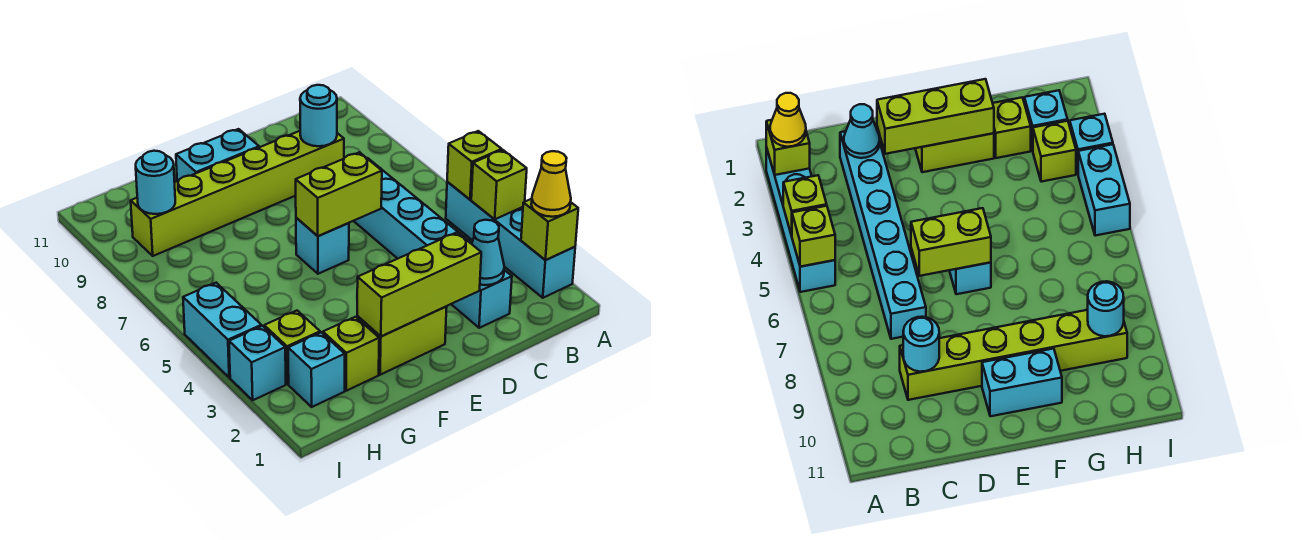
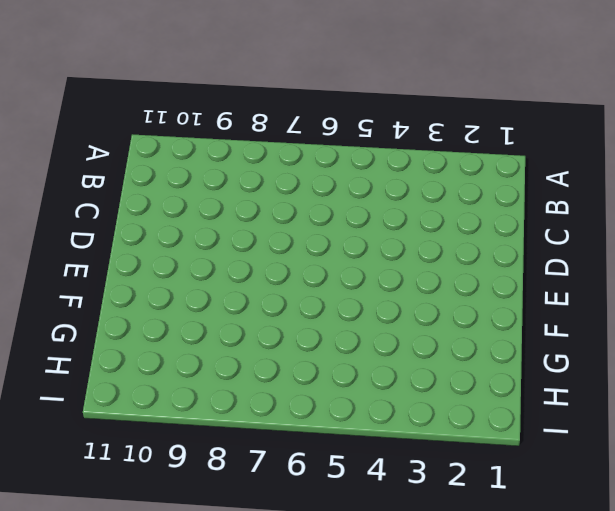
none -> cyan brick A2:A5 level 1
none -> cyan brick C2:C7 level 1
none -> lime brick C9:H9 level 1

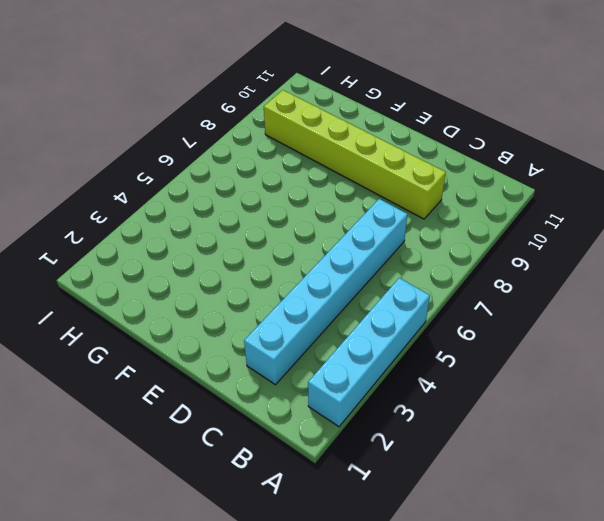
none -> lime brick E2:F2 level 1
none -> cyan brick E6 level 1
none -> cyan brick E10:F10 level 1

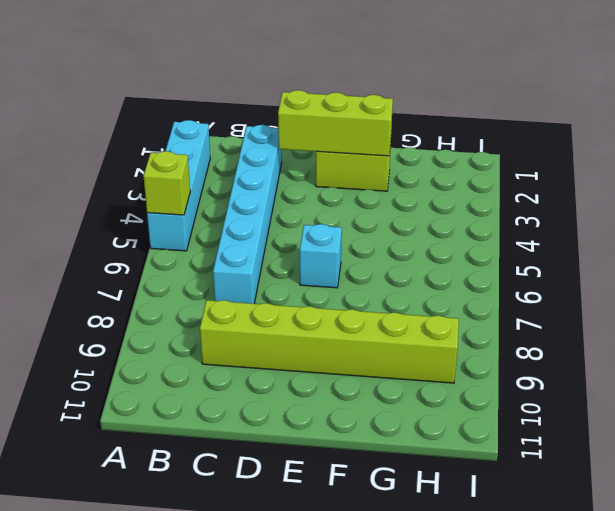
none -> cyan brick E10:F10 level 1
none -> lime brick G2 level 1
none -> cyan brick H2 level 1

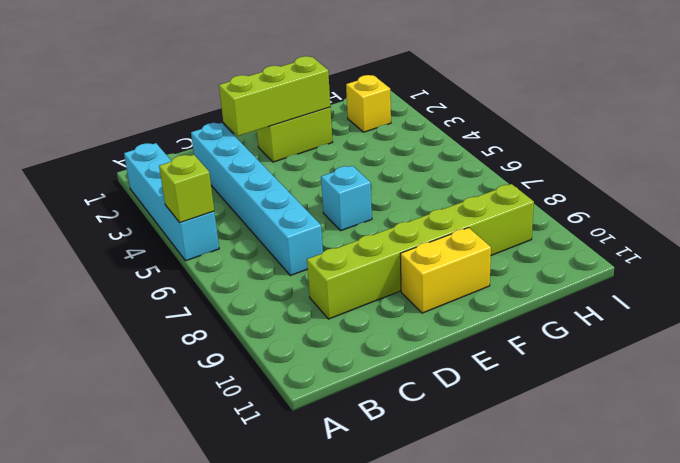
yellow brick E10:F10 level 1 -> cyan brick E10:F10 level 1
yellow brick H2 level 1 -> cyan brick H2 level 1
none -> lime brick G2 level 1
none -> lime brick H3 level 1
none -> cyan brick I3 level 1

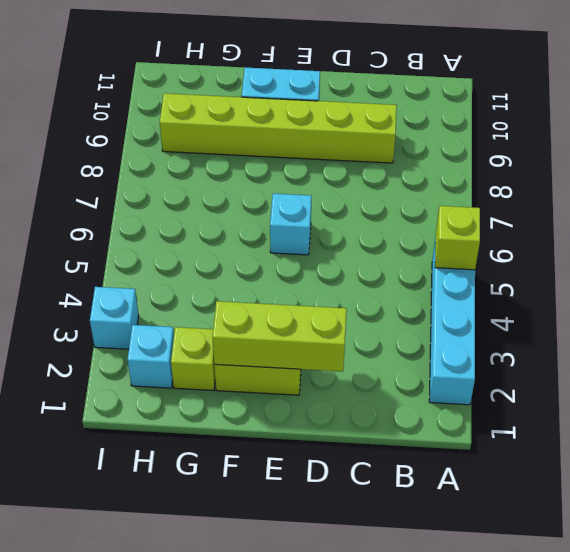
none -> cyan brick C2:C7 level 1
none -> lime brick H3 level 1
none -> cyan brick I4:I5 level 1

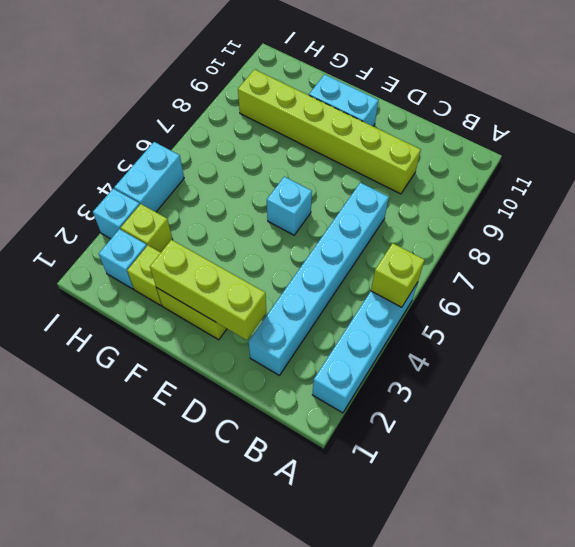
none -> lime brick A2 level 2
none -> lime brick A4 level 2
none -> cyan cone C2 level 2

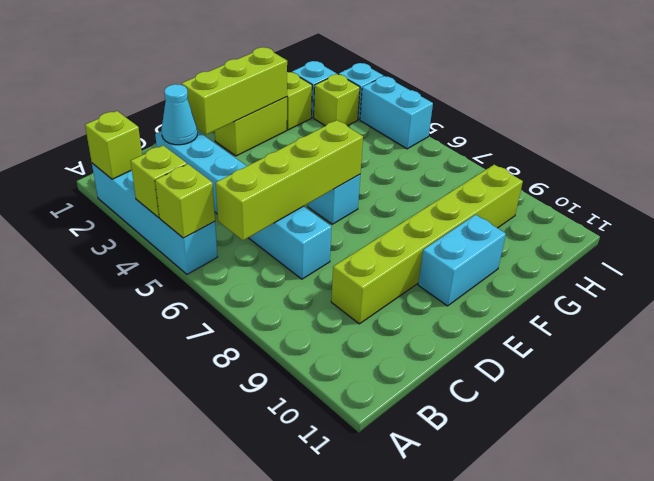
lime brick B6:E6 level 2 -> lime brick D6:E6 level 2
none -> cyan round brick C9 level 2
none -> cyan round brick H9 level 2
none -> yellow cone A2 level 3

